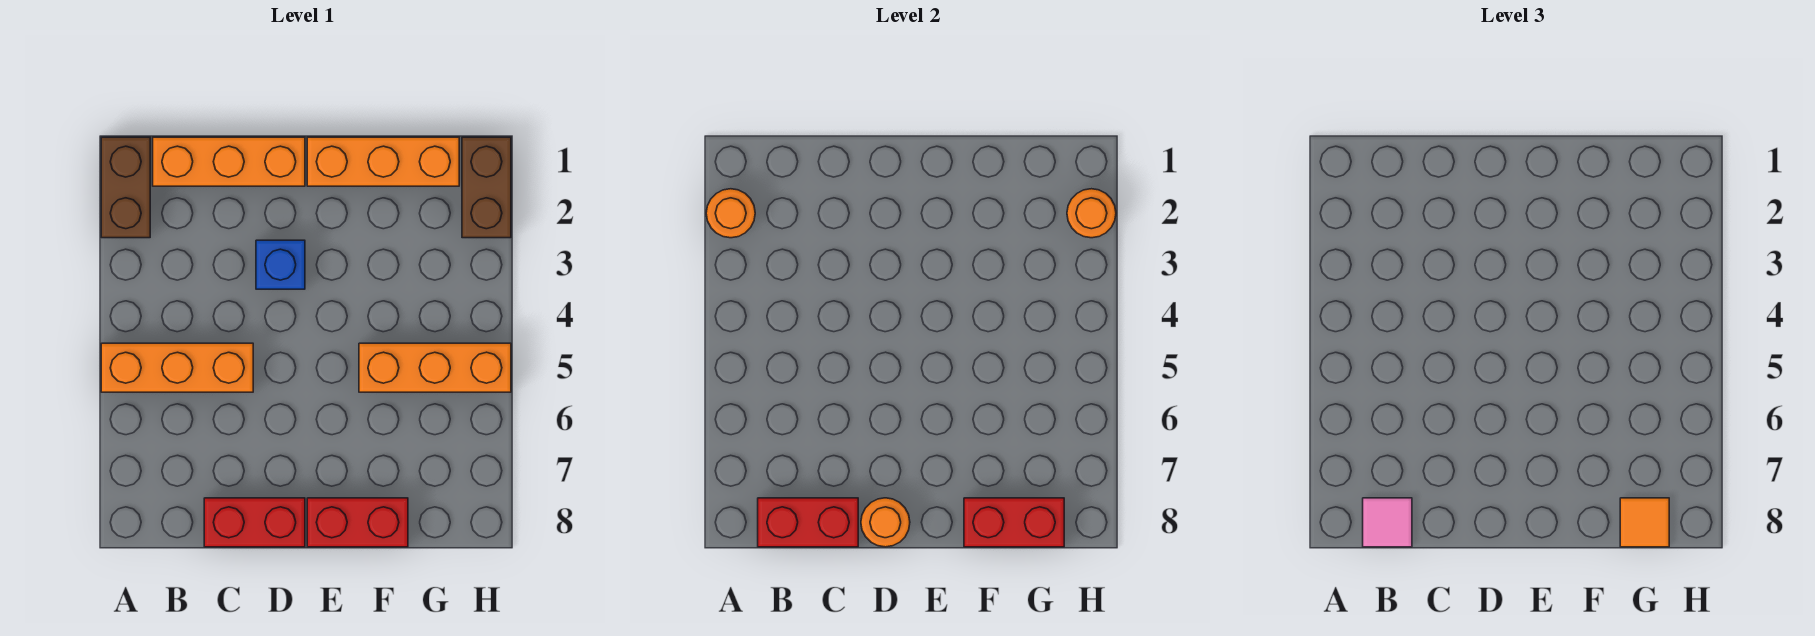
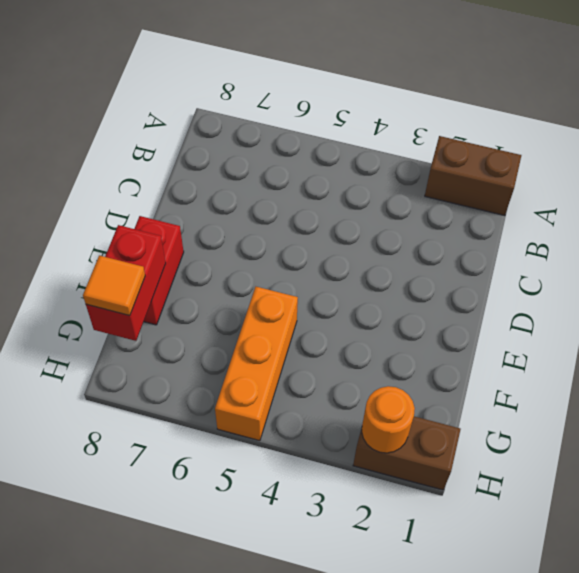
none -> orange brick A5:C5 level 1
none -> orange brick B1:D1 level 1
none -> red brick C8:D8 level 1

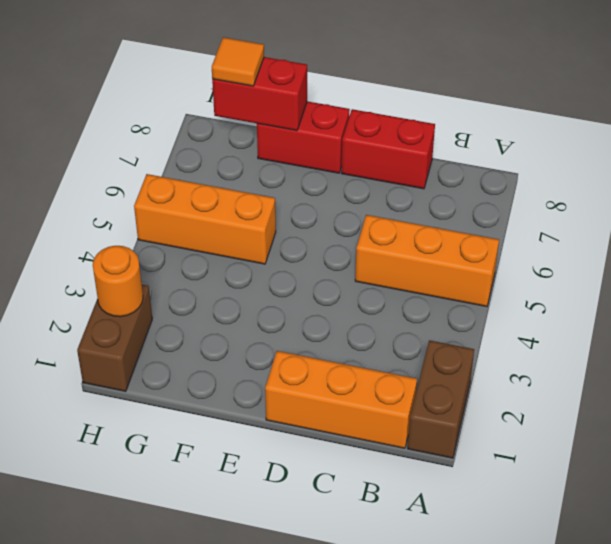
none -> blue brick D3 level 1
none -> orange brick E1:G1 level 1
none -> orange round brick A2 level 2

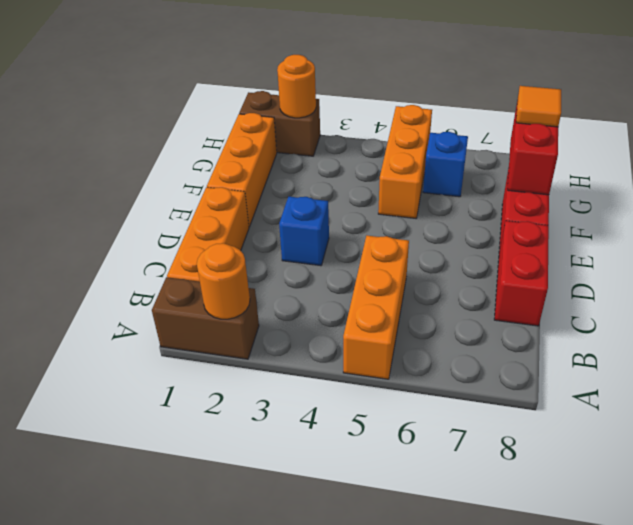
blue brick G6 level 1 -> none
none -> red brick B8:C8 level 2
none -> orange round brick D8 level 2
none -> pink tile B8 level 3

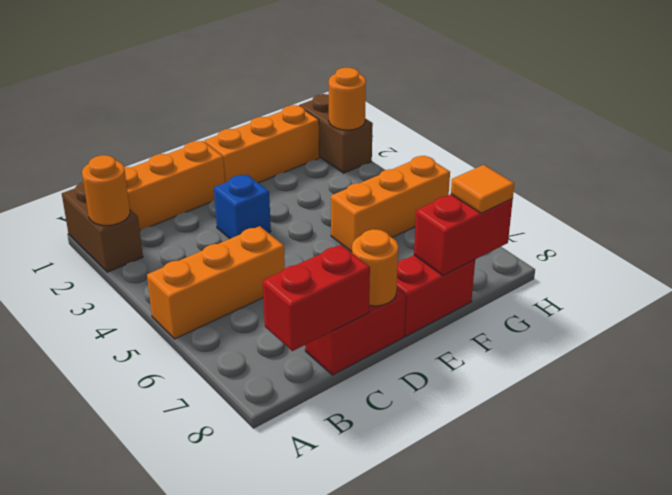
none -> pink tile B8 level 3

